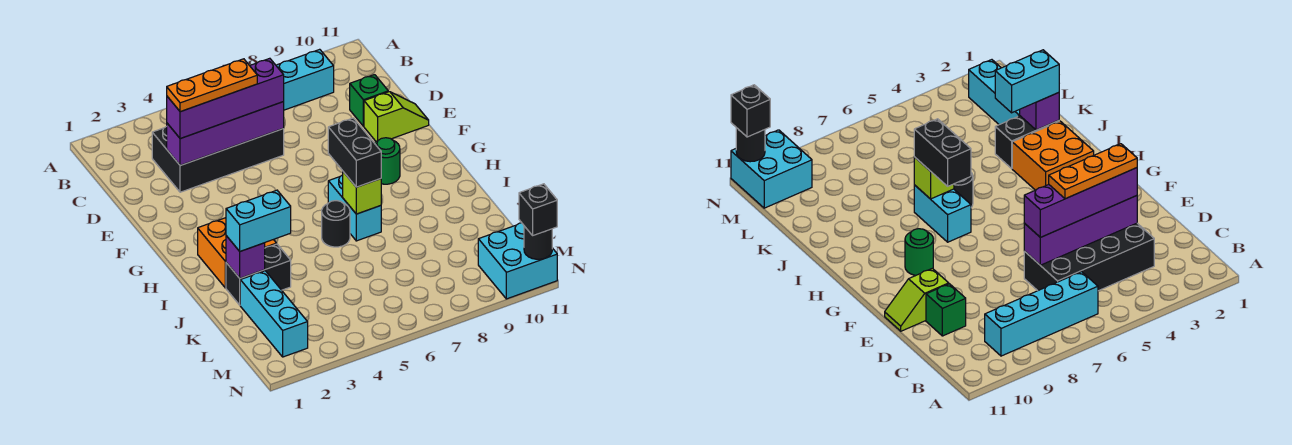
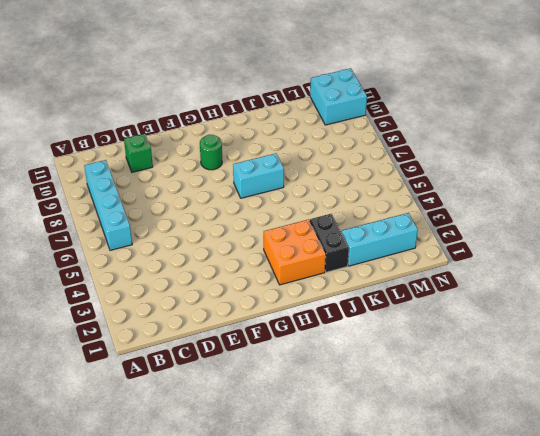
none -> black brick C3:D6 level 1
none -> lime slope E10:E11 level 1 top 10
none -> black round brick I6 level 1

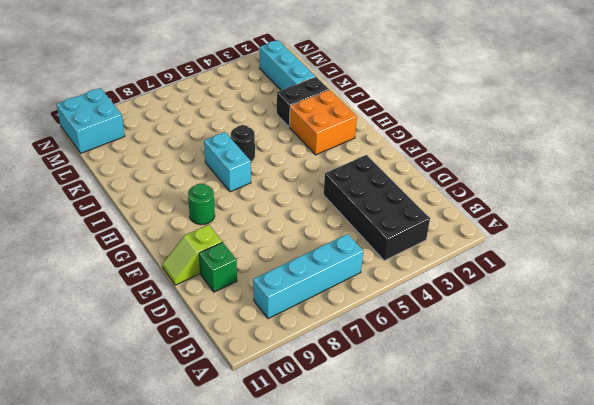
black brick B3:E4 level 1 -> black brick C3:D6 level 1
none -> purple brick D3:D6 level 2
none -> lime brick I7 level 2
none -> purple brick J2 level 2

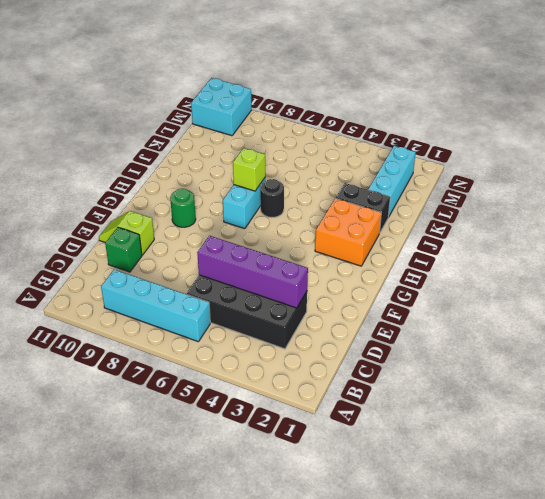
none -> purple brick J2 level 2
none -> black round brick N11 level 2
none -> purple brick D3:D6 level 3

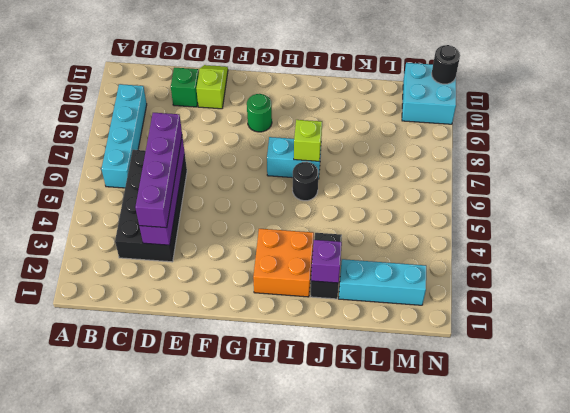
none -> black brick H7:I7 level 3
none -> cyan brick J2:J3 level 3
none -> black brick N11 level 3

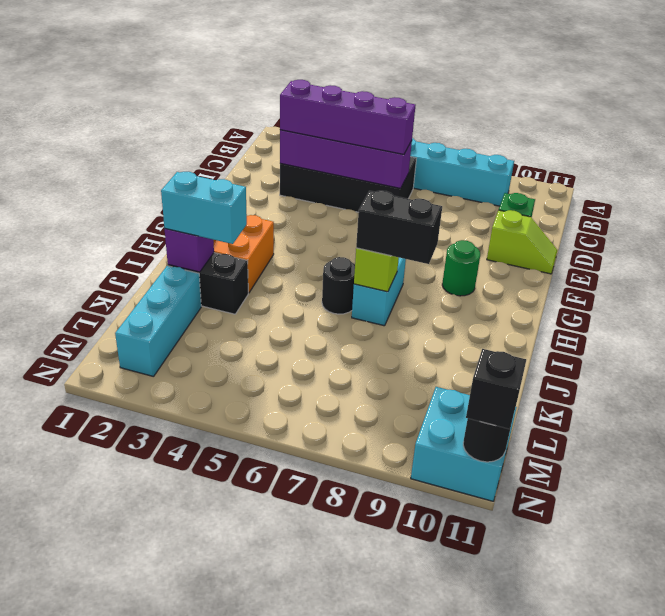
black brick I7:I8 level 3 -> black brick H7:I7 level 3
none -> orange plate D3:D5 level 4

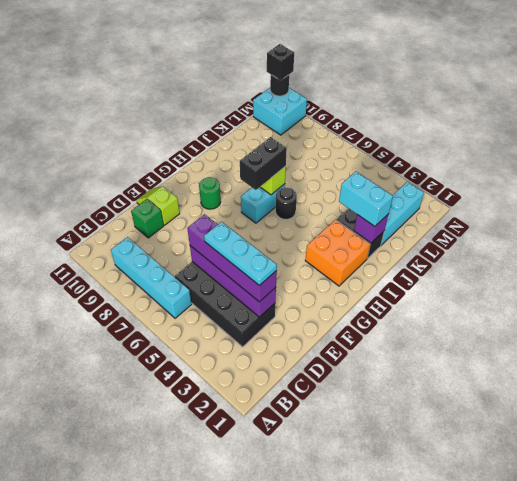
cyan plate D3:D5 level 4 -> orange plate D3:D5 level 4

